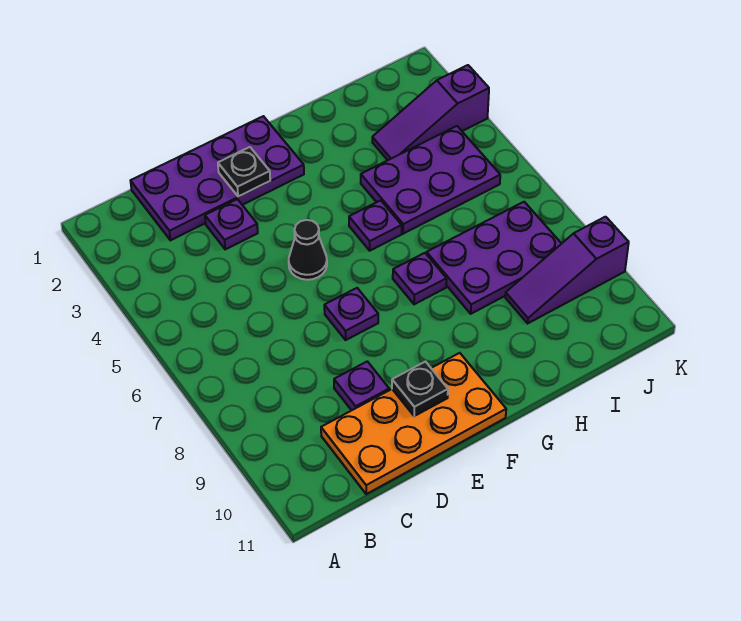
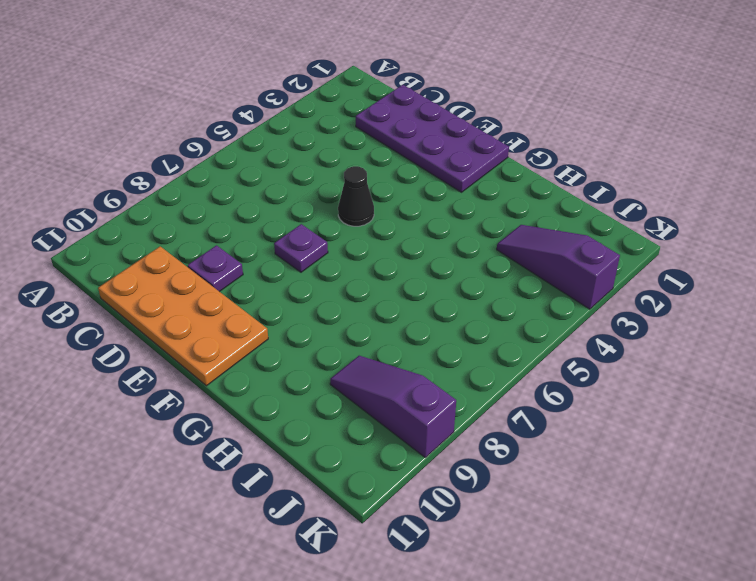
none -> purple plate D3 level 1
none -> purple plate G5 level 1
none -> purple plate G7 level 1

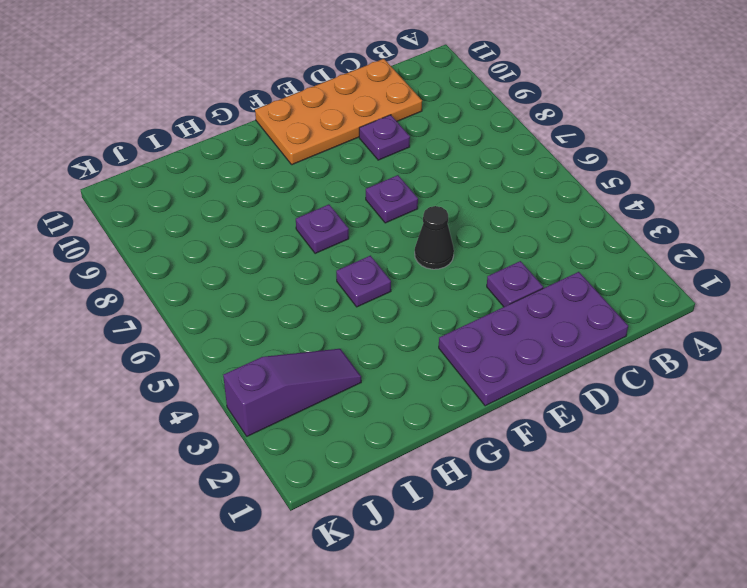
none -> purple plate H4:J5 level 1
none -> purple plate H7:J8 level 1
none -> purple slope I9:K9 level 1 top K

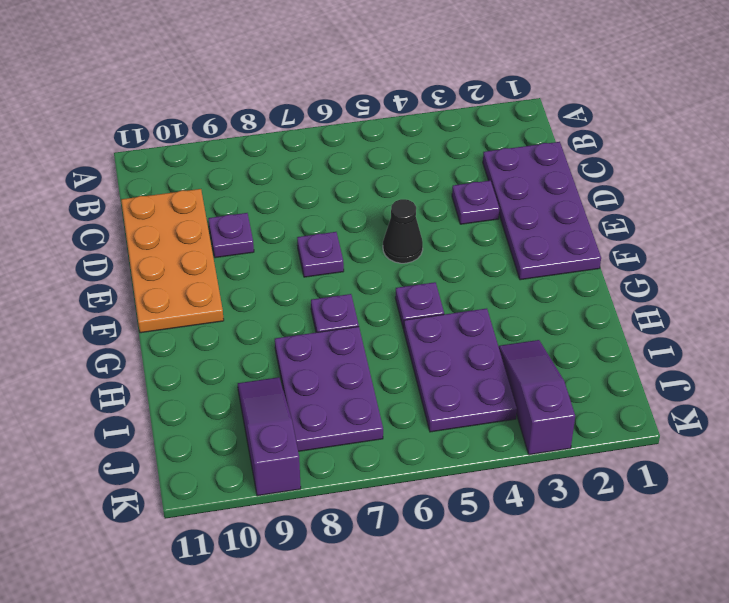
none -> black plate E2 level 2
none -> black plate E10 level 2

